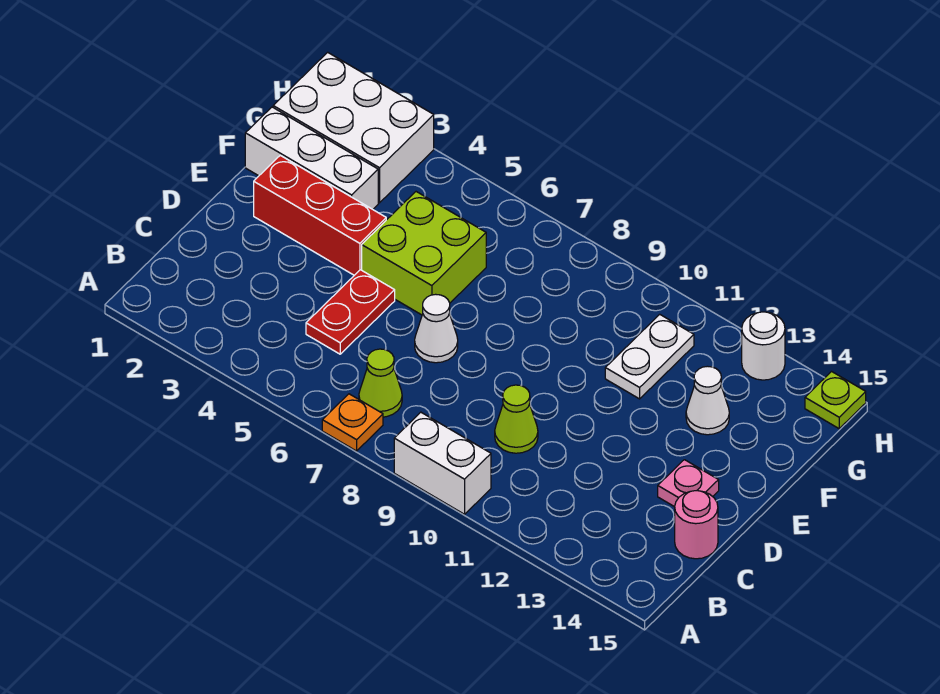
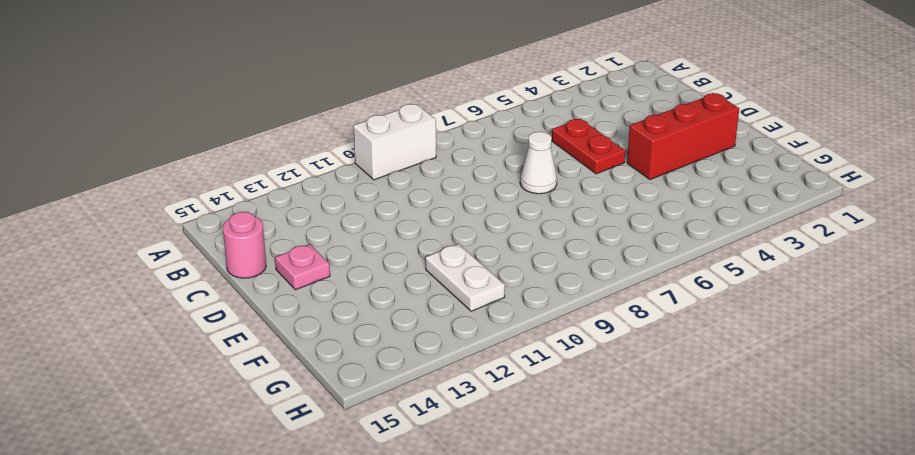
none -> orange plate A7 level 1
none -> lime cone B7 level 1
none -> lime cone C10 level 1

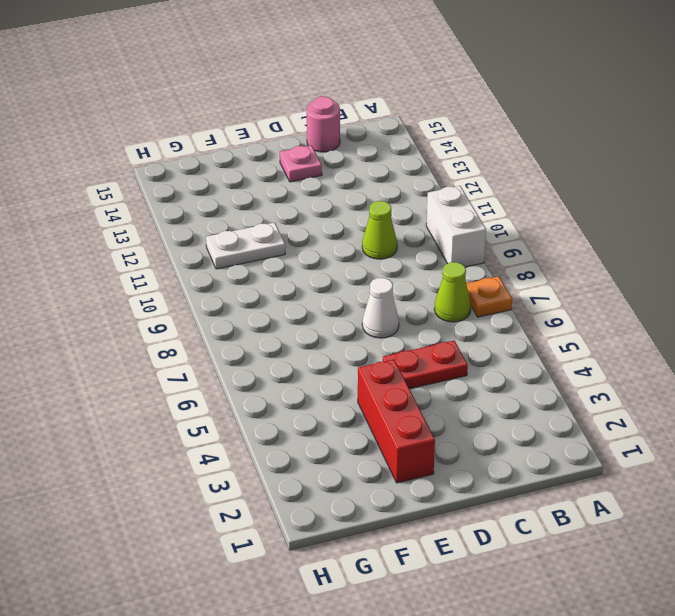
none -> lime brick E5:F6 level 1
none -> white brick F1:F3 level 1
none -> white cone F13 level 1

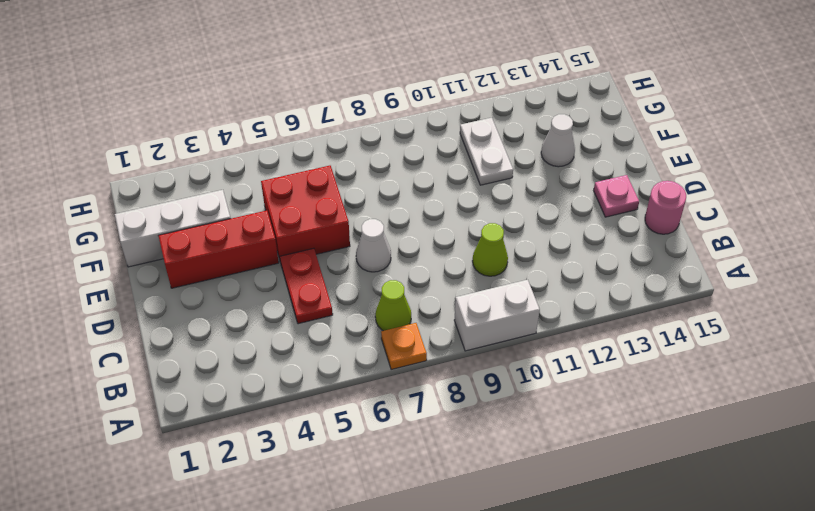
red brick E5:F6 level 1 -> lime brick E5:F6 level 1
none -> white brick G1:H3 level 1
none -> white round brick H13 level 1
none -> lime plate H15 level 1

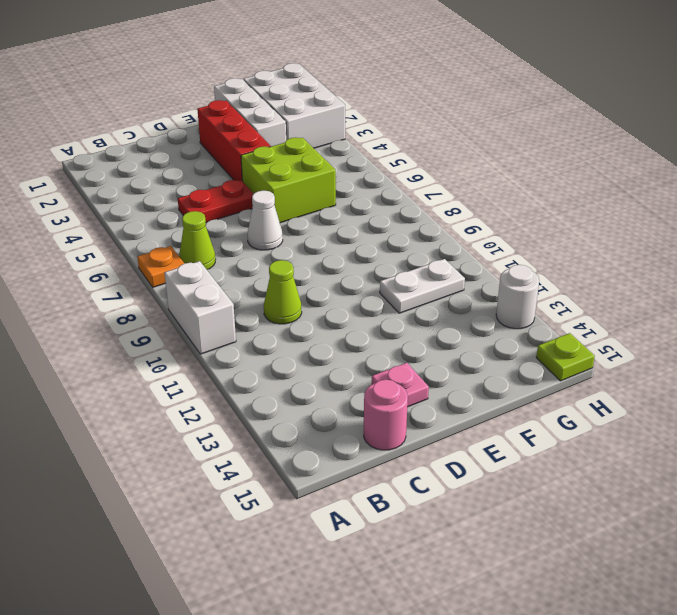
none -> white cone F13 level 1

